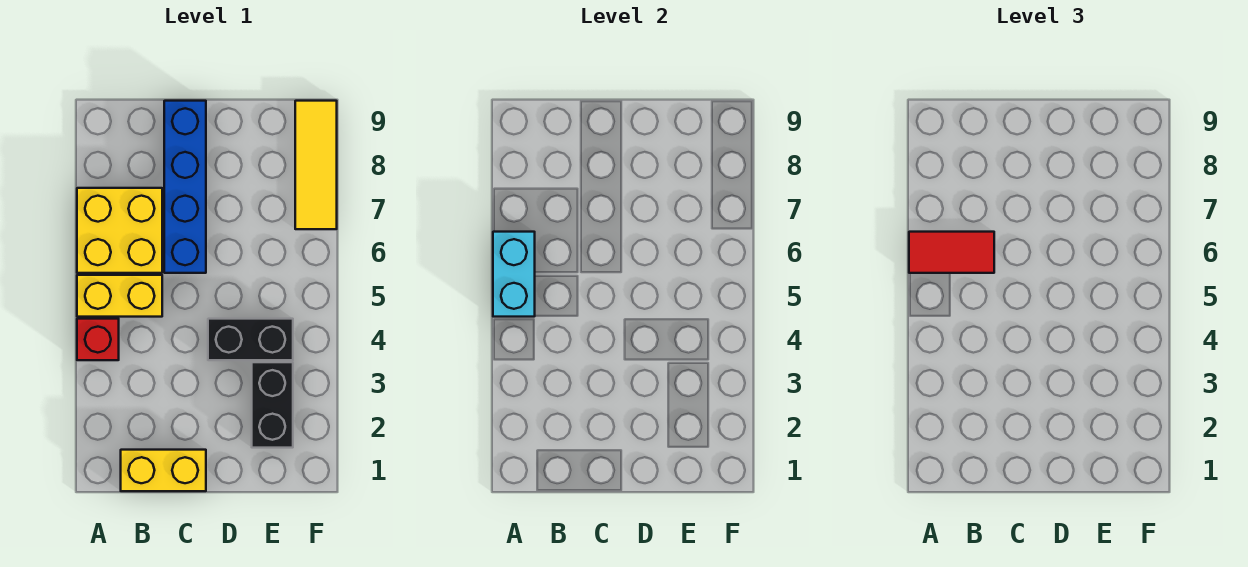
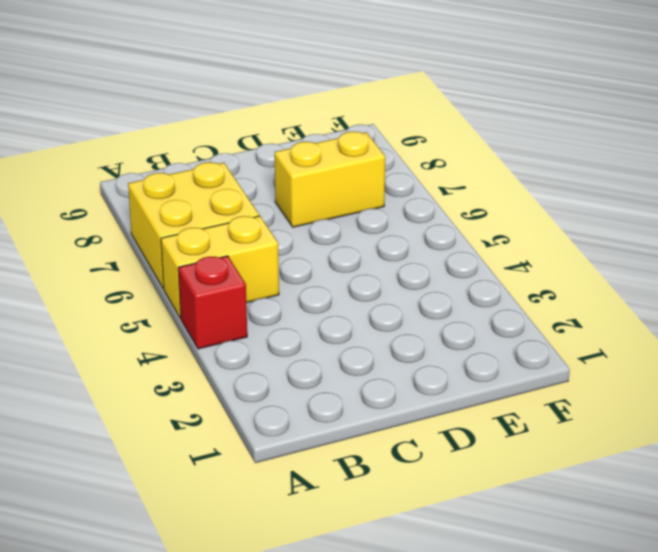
yellow brick D7:E7 level 1 -> yellow brick B1:C1 level 1
none -> blue brick C6:C9 level 1
none -> black brick D4:E4 level 1

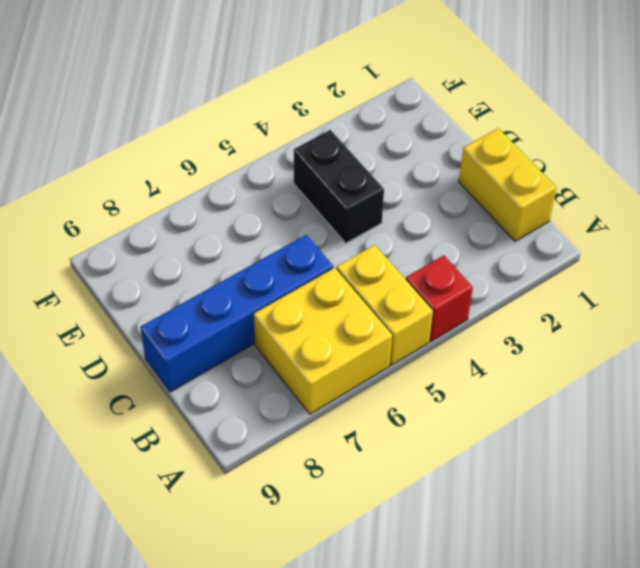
none -> black brick E2:E3 level 1
none -> yellow tile F7:F9 level 1

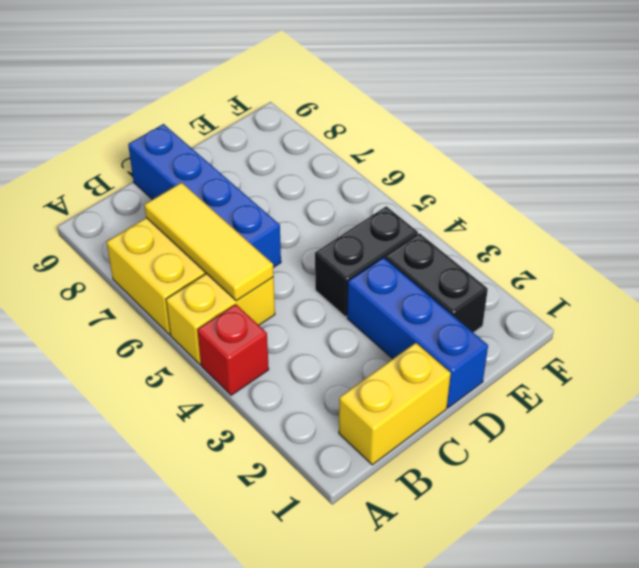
yellow tile B5:B7 level 2 -> yellow tile F7:F9 level 1
blue brick D1:D3 level 1 -> none
none -> cyan brick A5:A6 level 2
none -> red tile A6:B6 level 3

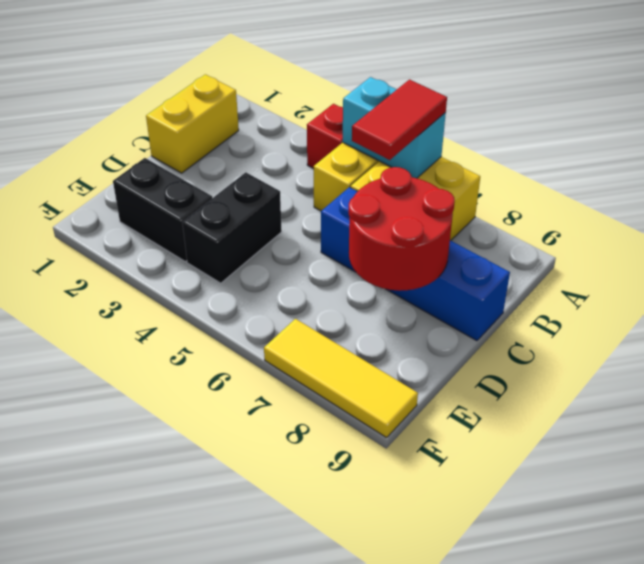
red round brick C7:D8 level 2 -> none

